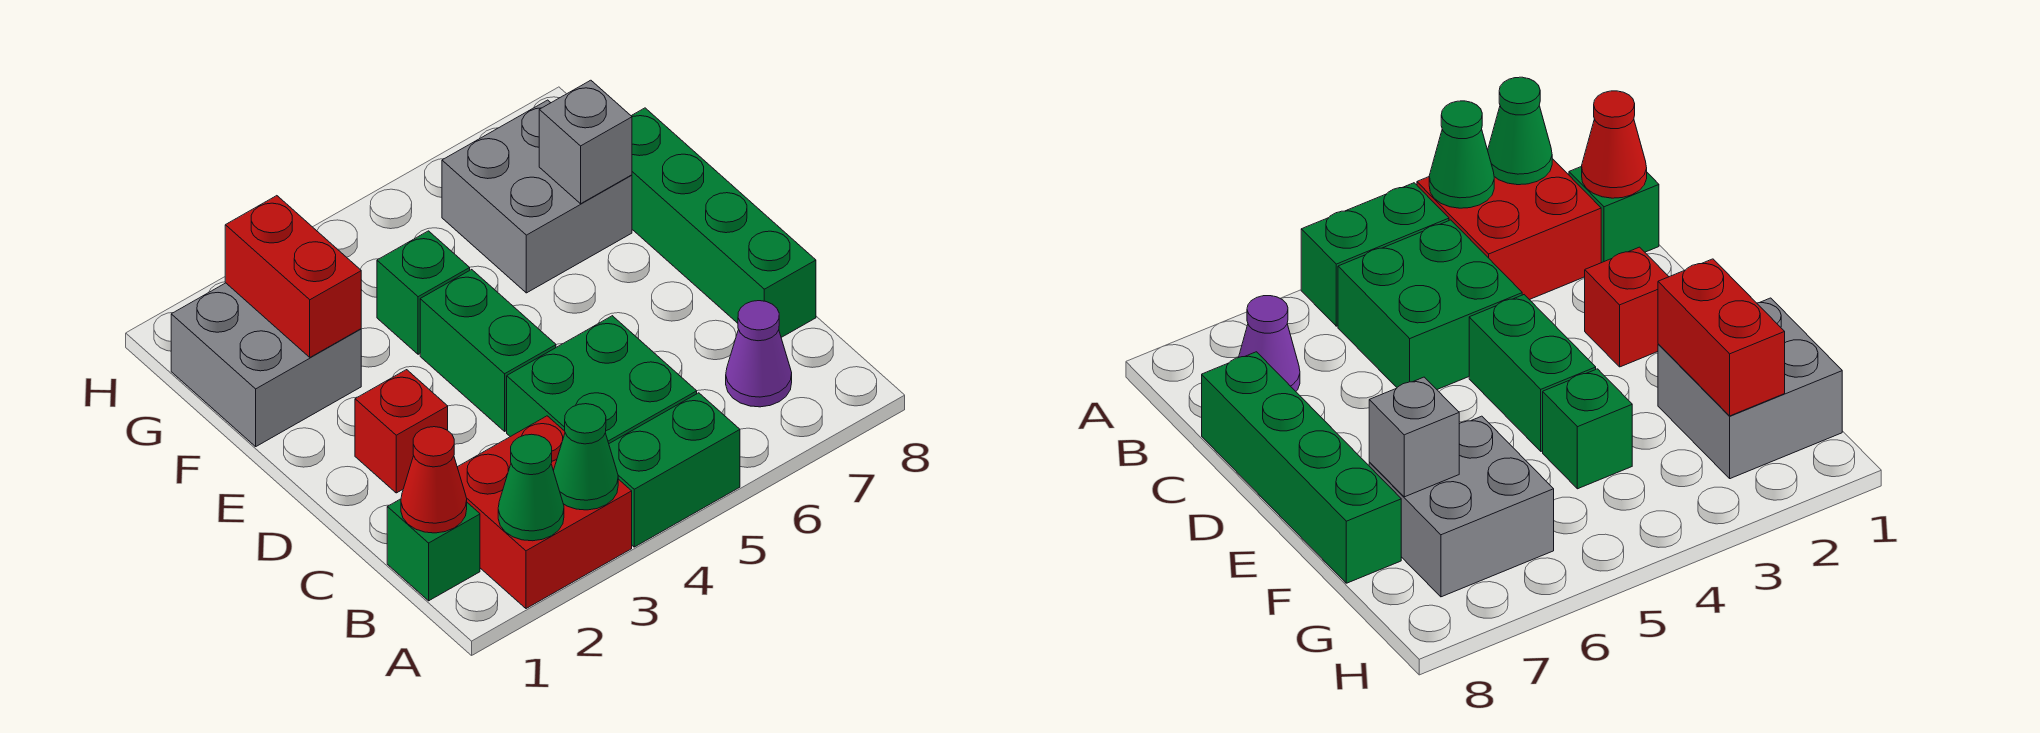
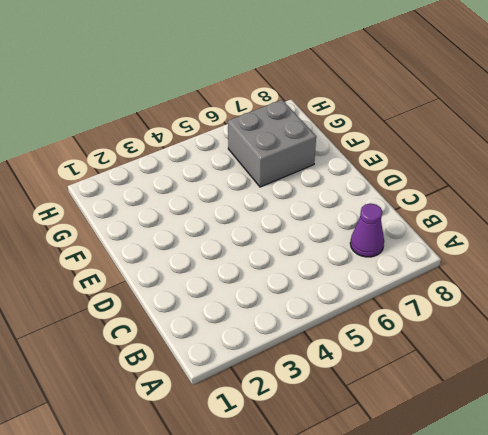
none -> red brick A2:B3 level 1
none -> green brick A4:A5 level 1
none -> green brick B1 level 1

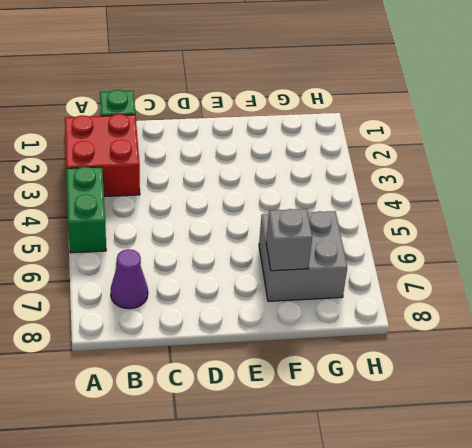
none -> green brick B4:C5 level 1
none -> green brick C8:F8 level 1
none -> red brick D2 level 1

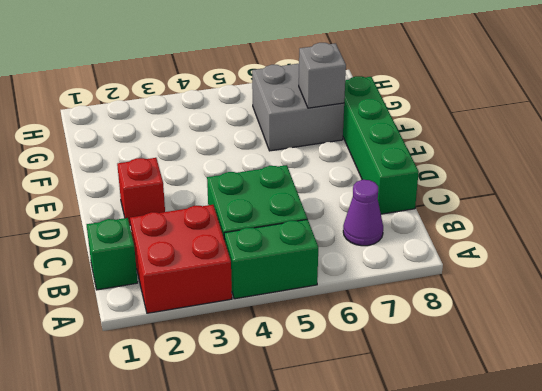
none -> green brick D4:E4 level 1
none -> grey brick F1:G2 level 1
none -> green brick F4 level 1

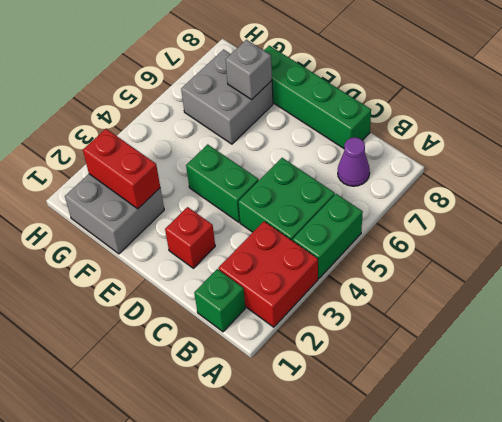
none -> green brick F4 level 1
none -> green cone A2 level 2
none -> green cone A3 level 2

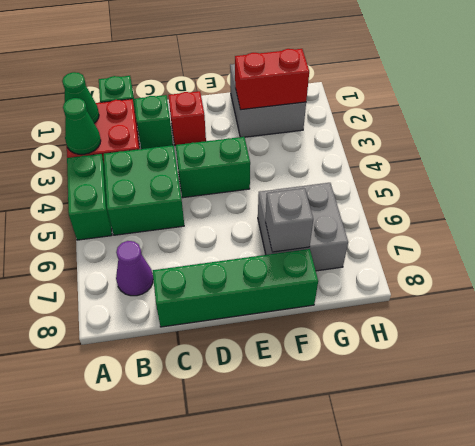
green brick C2 level 1 -> green brick F4 level 1
none -> red cone B1 level 2

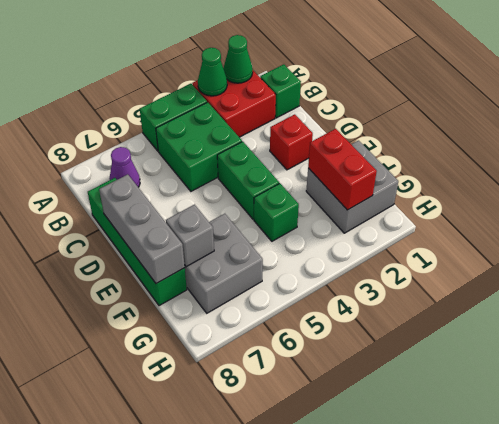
grey brick D8:F8 level 2 -> none
none -> red cone B1 level 2

